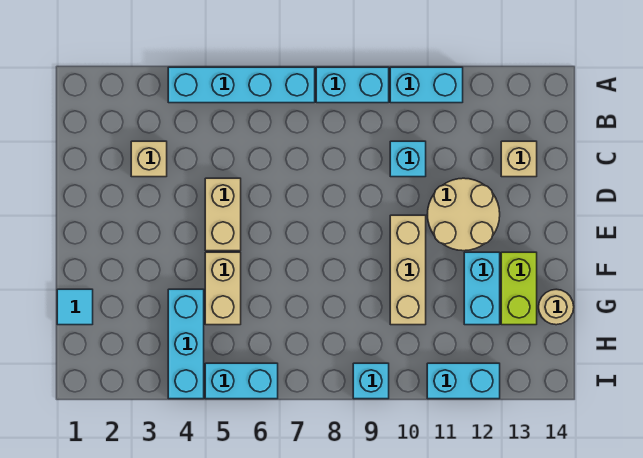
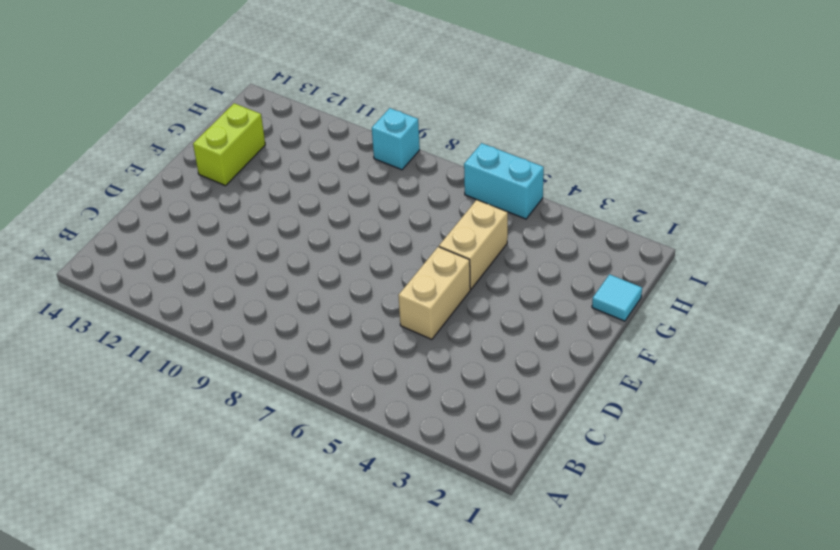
none -> cyan brick A4:A7 level 1
none -> cyan brick A8:A9 level 1
none -> cyan brick A10:A11 level 1

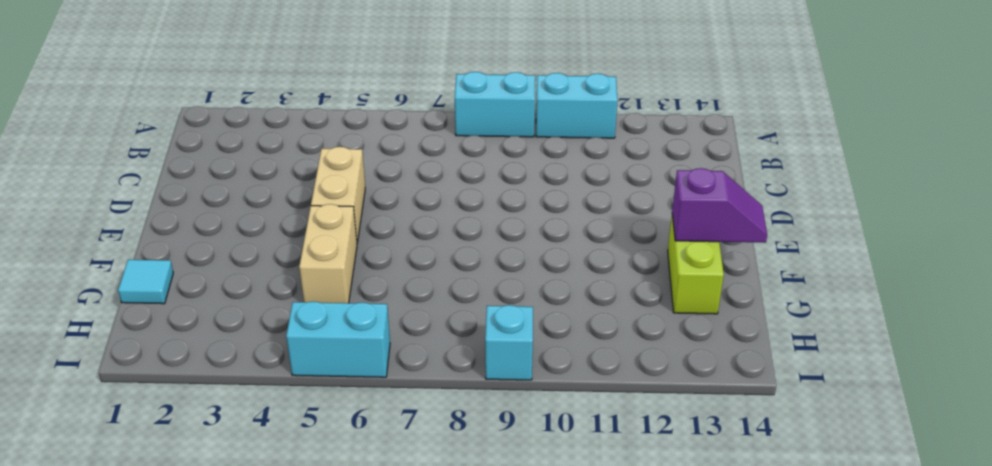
purple slope F13:F14 level 2 top 13 -> none
none -> cyan brick A4:A7 level 1
none -> tan brick C3 level 1
none -> cyan brick C10 level 1

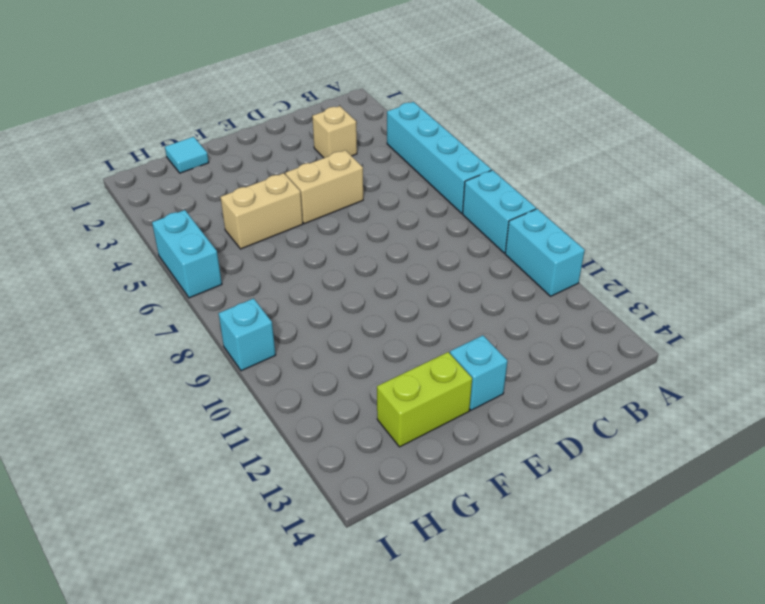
cyan brick E13 level 1 -> cyan brick C10 level 1
none -> tan brick C13 level 1
none -> tan round brick D11:E12 level 1
none -> tan brick E10:G10 level 1

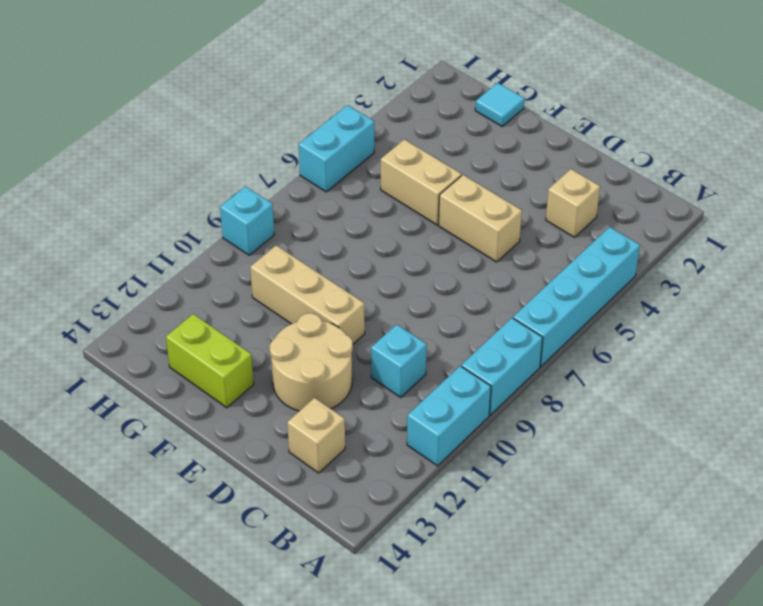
none -> cyan brick F12:G12 level 1
none -> cyan brick G4:I4 level 1
none -> tan round brick G14 level 1

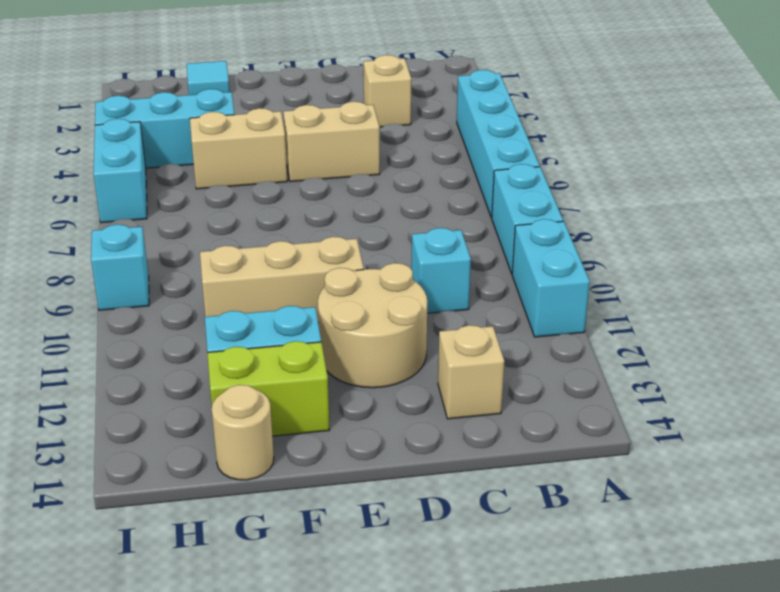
none -> cyan brick I11:I12 level 1

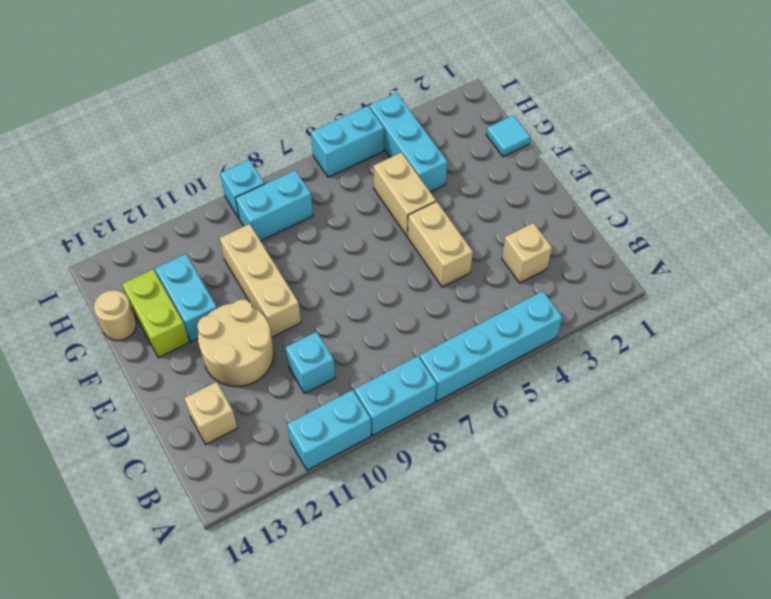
cyan brick H8:H9 level 1 -> cyan brick I11:I12 level 1

